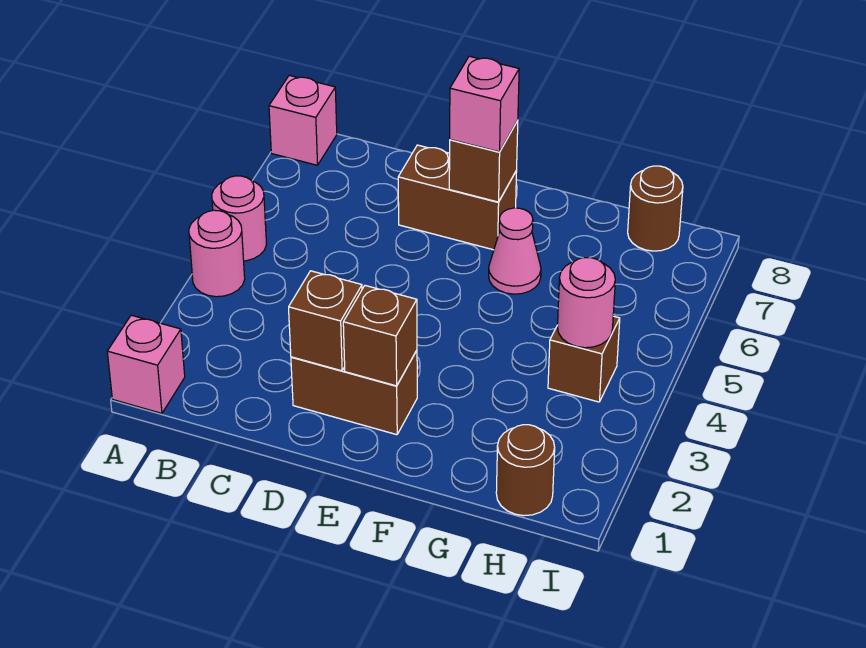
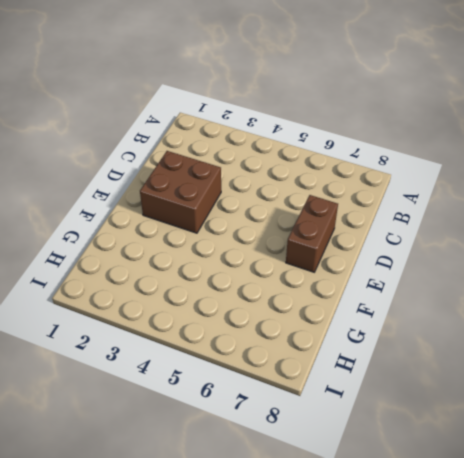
brown brick D2:E3 level 1 -> brown brick D2:E2 level 1
none -> pink brick A1 level 1
none -> pink round brick A4 level 1
none -> pink round brick A5 level 1

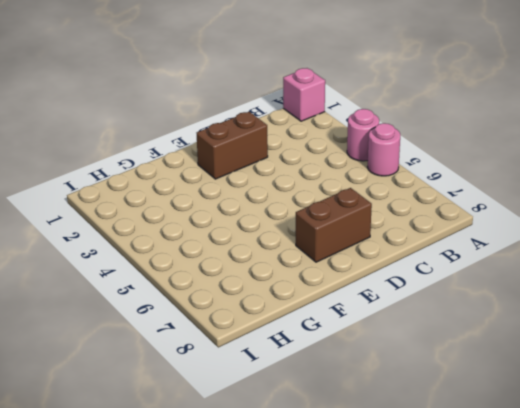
none -> pink brick A8 level 1
none -> pink cone F6 level 1
none -> brown round brick H1 level 1

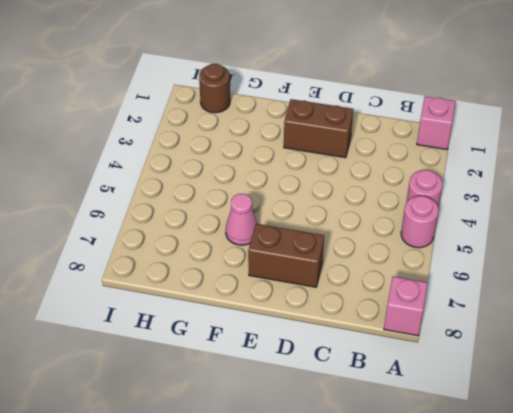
none -> brown brick H4 level 1
none -> brown round brick H8 level 1
none -> brown brick D2 level 2

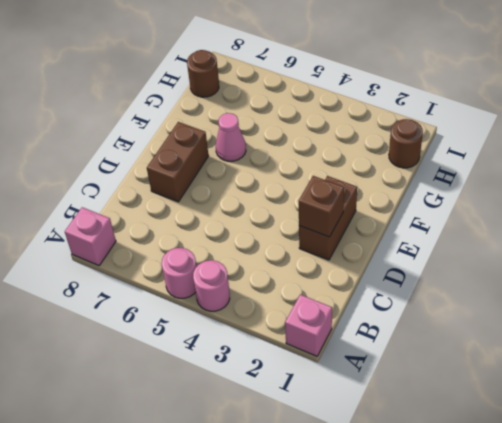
none -> brown brick H4 level 1
none -> brown brick E2 level 2
none -> brown brick E7 level 2

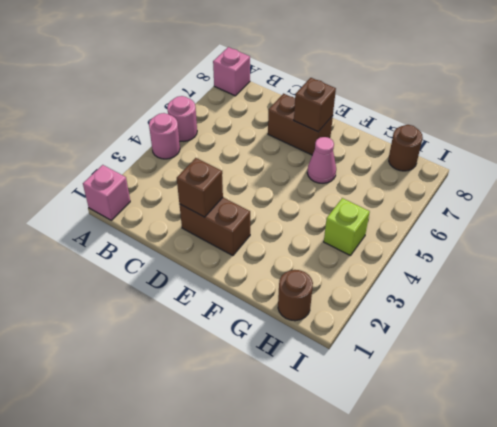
lime brick H4 level 1 -> brown brick H4 level 1
none -> brown brick E2 level 2
none -> pink round brick H4 level 2
none -> pink brick E7 level 3

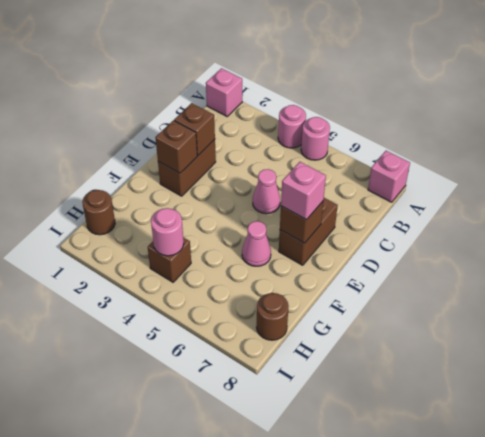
pink cone D5 level 1 -> none

